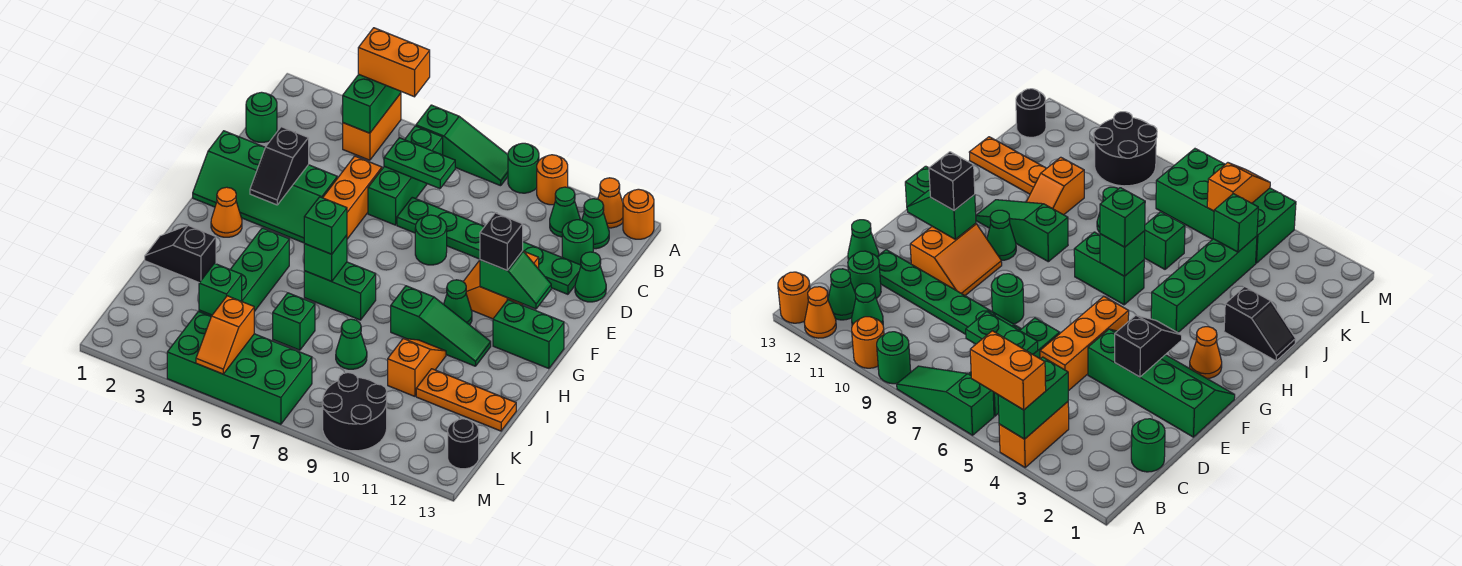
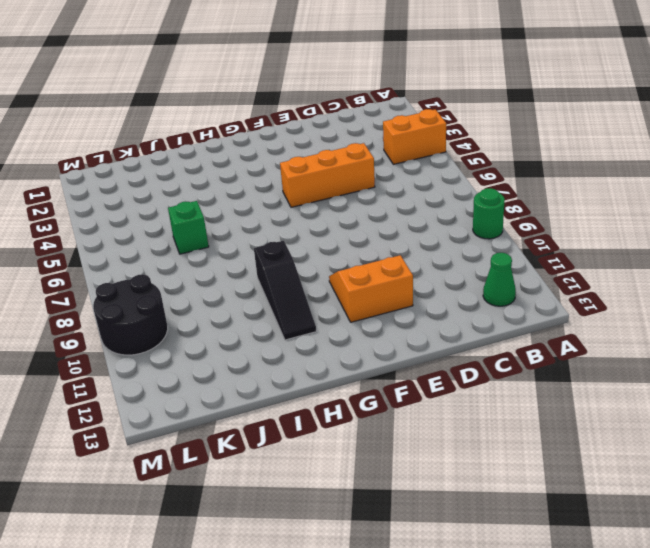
black slope H9:H11 level 1 top 9 -> green slope H9:H11 level 1 top 9
none -> green slope A6:A8 level 1 top 6
none -> orange round brick A10 level 1
none -> orange cone A12 level 1
none -> orange round brick A13 level 1

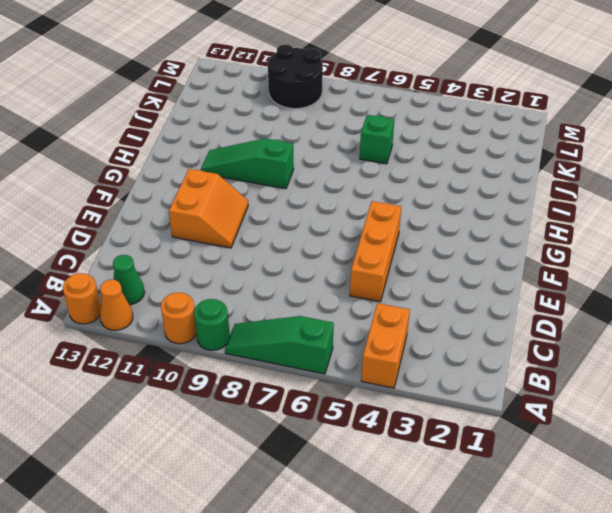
none -> green brick B6:D6 level 1
none -> green cone B11 level 1
none -> green round brick C1 level 1
none -> green round brick C12 level 1

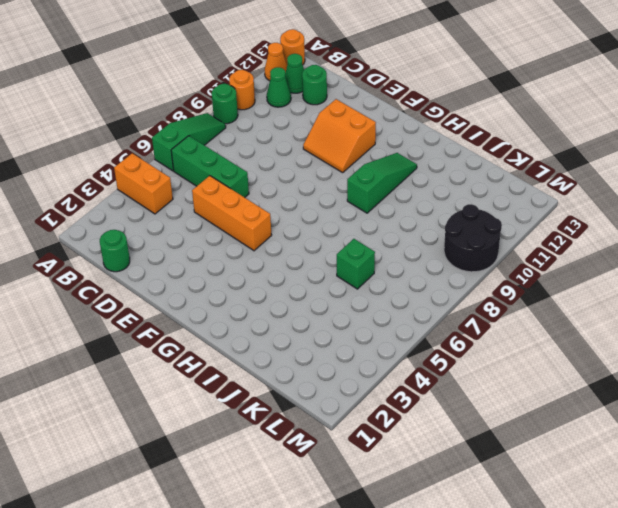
none -> green plate D7:D12 level 1
none -> green cone D13 level 1
none -> green slope E1:F4 level 1 top E
none -> green round brick E8 level 1

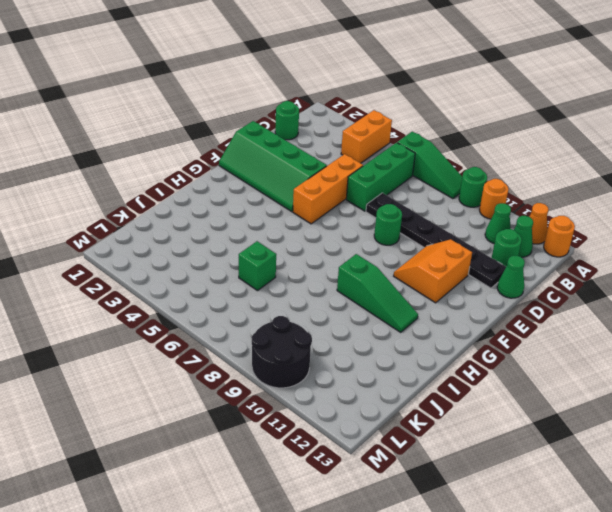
black plate D7:D12 level 1 -> green plate D7:D12 level 1
none -> orange cone G2 level 1
none -> green cone G10 level 1
none -> green brick G12:G13 level 1
none -> green brick H4:K4 level 1

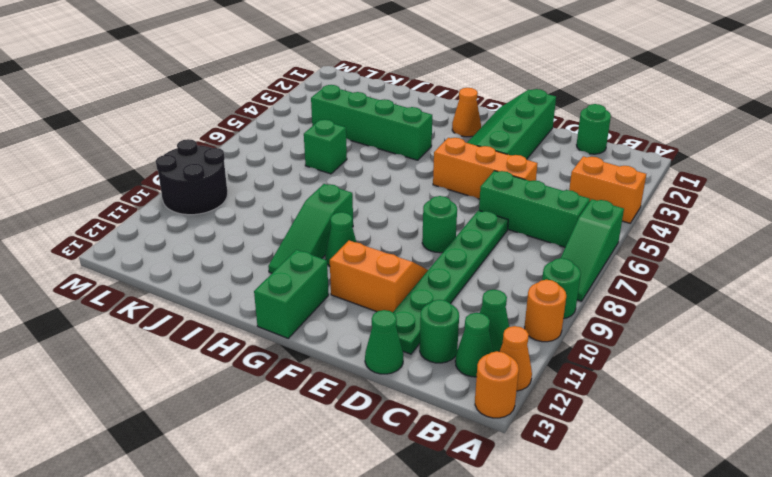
none -> green brick H6:H7 level 1
none -> black slope I1:I2 level 1 top 2
none -> orange slope I10:J10 level 1 top J
none -> green cone J8 level 1

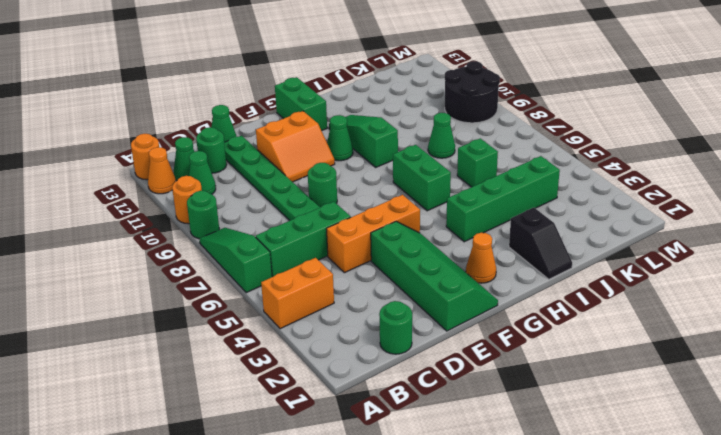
none -> orange slope I10:J10 level 1 top J
none -> orange plate J11:J13 level 1
none -> green brick L4:M7 level 1
none -> black round brick L13 level 1

